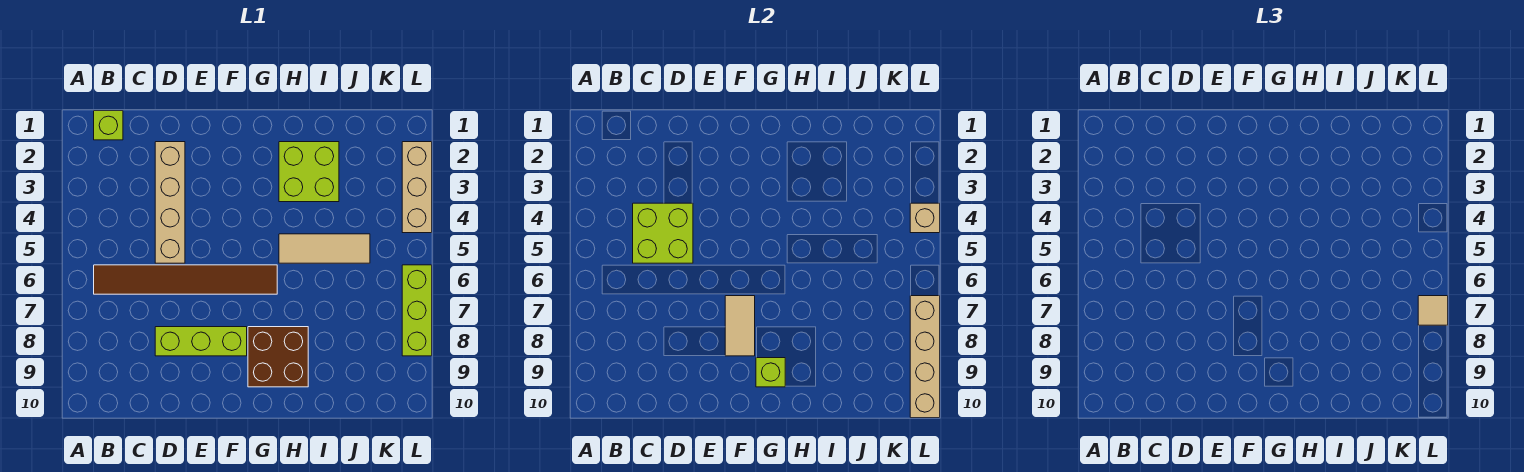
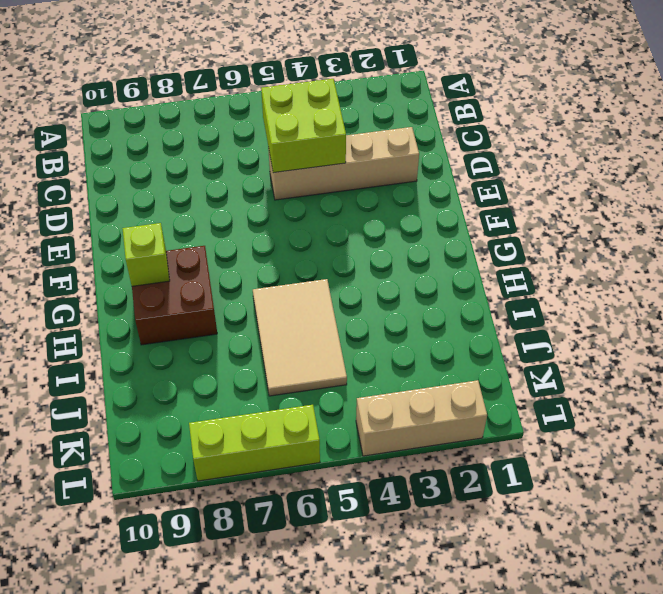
tan tile H5:J6 level 1 -> tan tile H5:J5 level 1
none -> lime brick B1 level 1
none -> brown tile B6:G6 level 1
none -> lime brick D8:F8 level 1

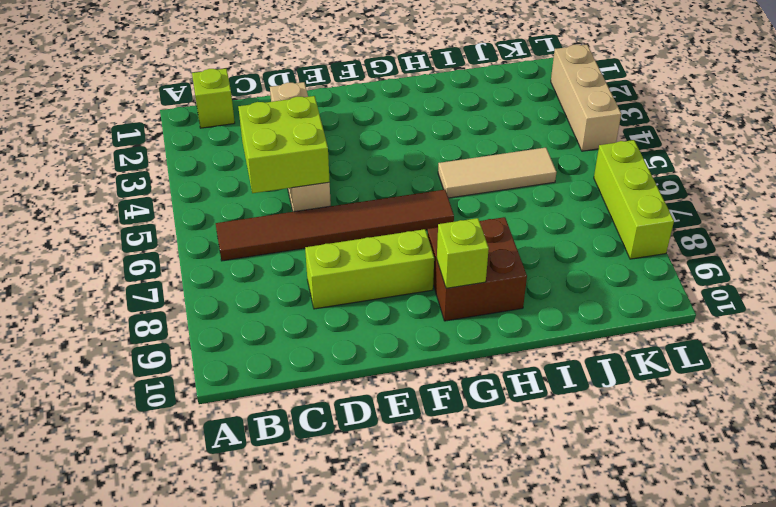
none -> lime brick H2:I3 level 1
none -> tan tile F7:F8 level 2
none -> tan brick L4 level 2

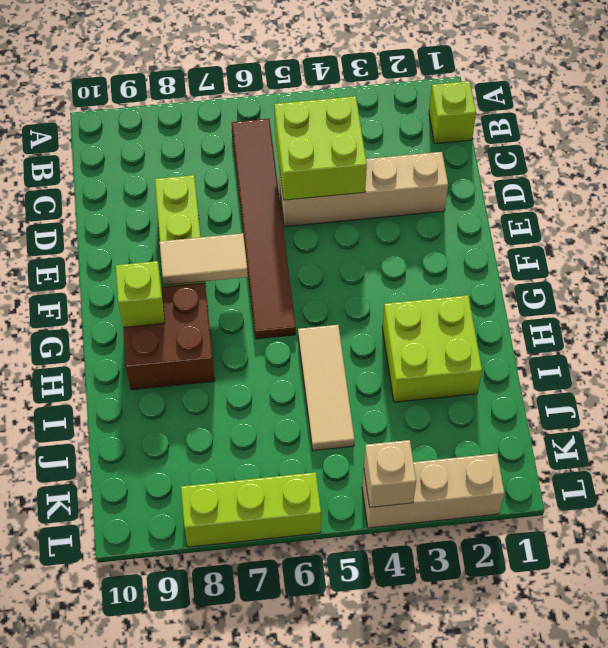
none -> tan brick L7:L10 level 2
none -> tan tile L7 level 3

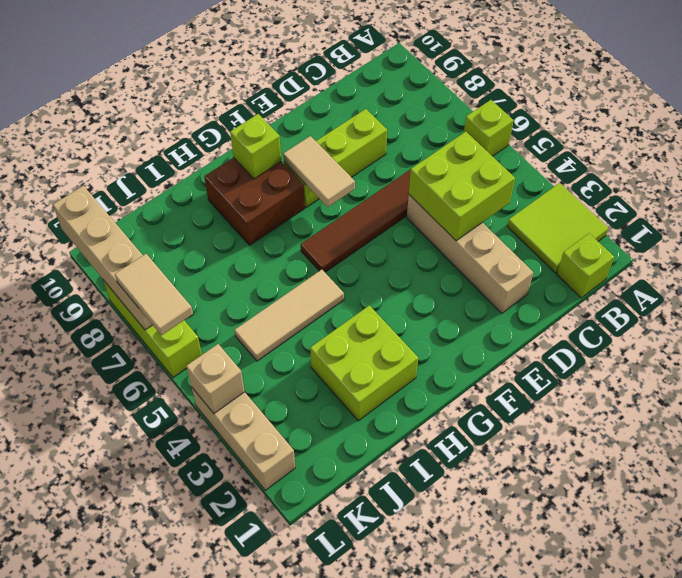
lime tile A2:B3 level 1 -> none
lime brick A6 level 1 -> none
tan tile L6:L7 level 3 -> tan tile L7 level 3

